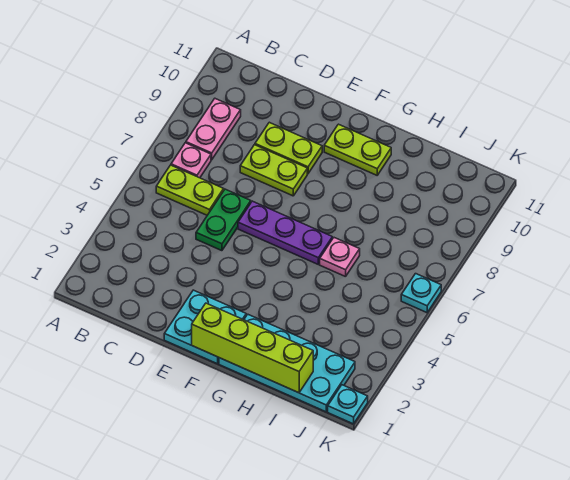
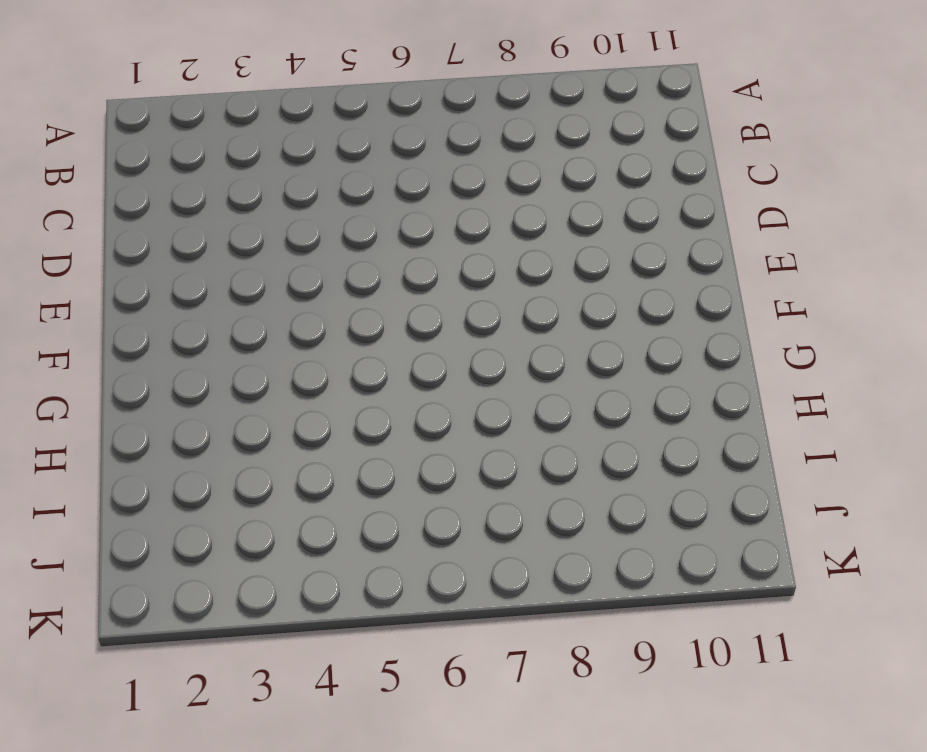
none -> lime plate B6:C6 level 1
none -> pink plate B7 level 1
none -> pink plate B8:B9 level 1

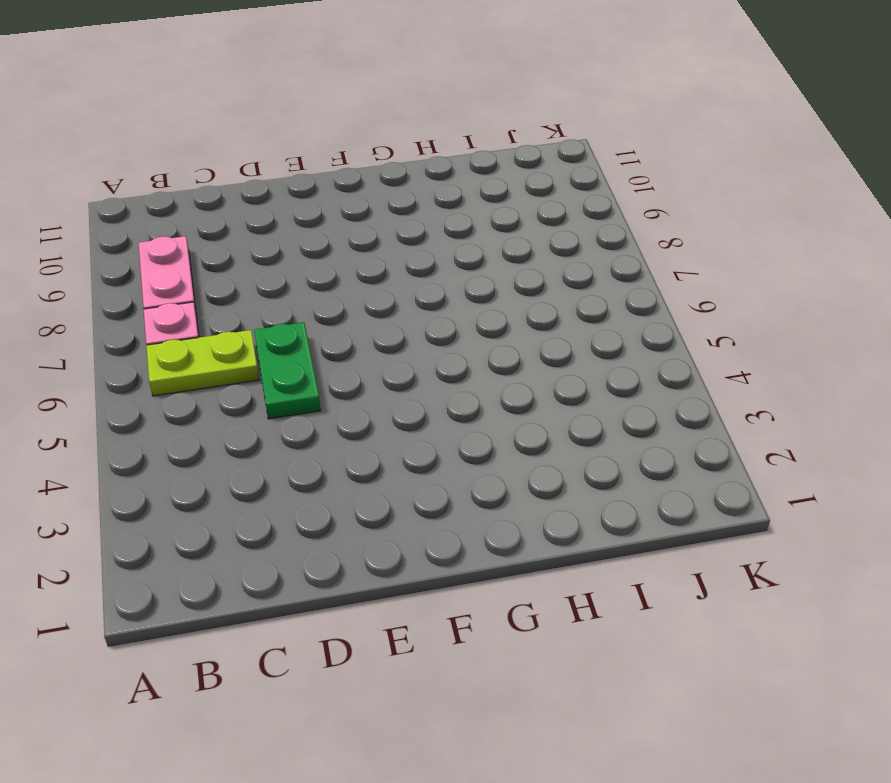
none -> lime plate D8:E8 level 1
none -> lime plate D9:E9 level 1
none -> cyan plate E1:F2 level 1

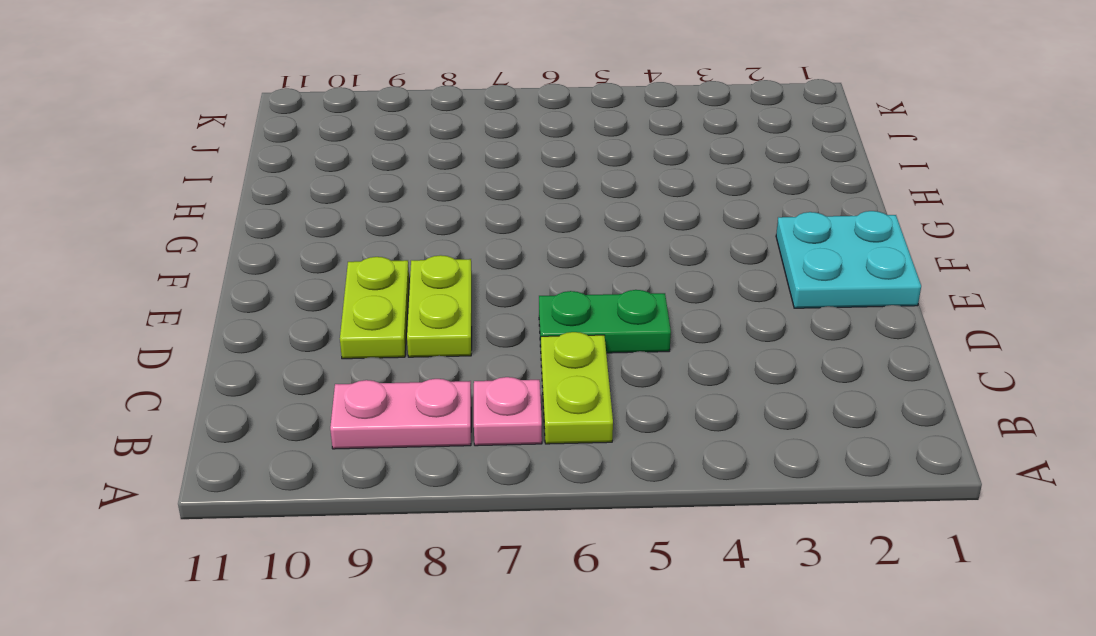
none -> purple plate E6:G6 level 1
none -> lime plate F10:G10 level 1
none -> cyan plate G1:J2 level 1

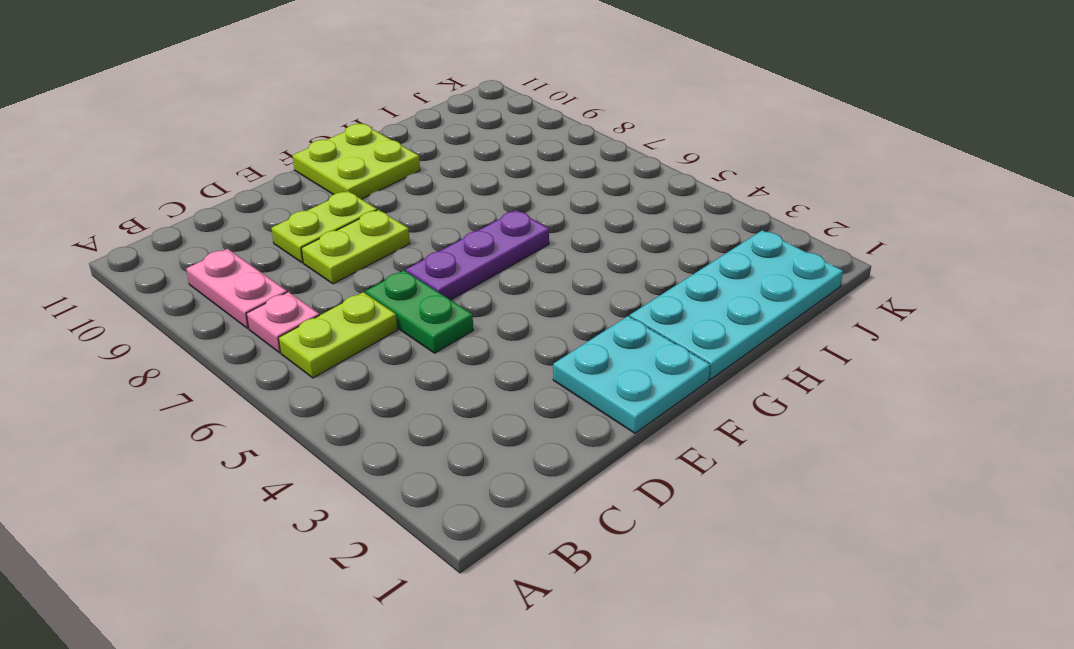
lime plate F10:G11 level 1 -> lime plate F10:G10 level 1
none -> pink plate H6 level 1
none -> cyan plate K1 level 1
none -> cyan plate K6 level 1

